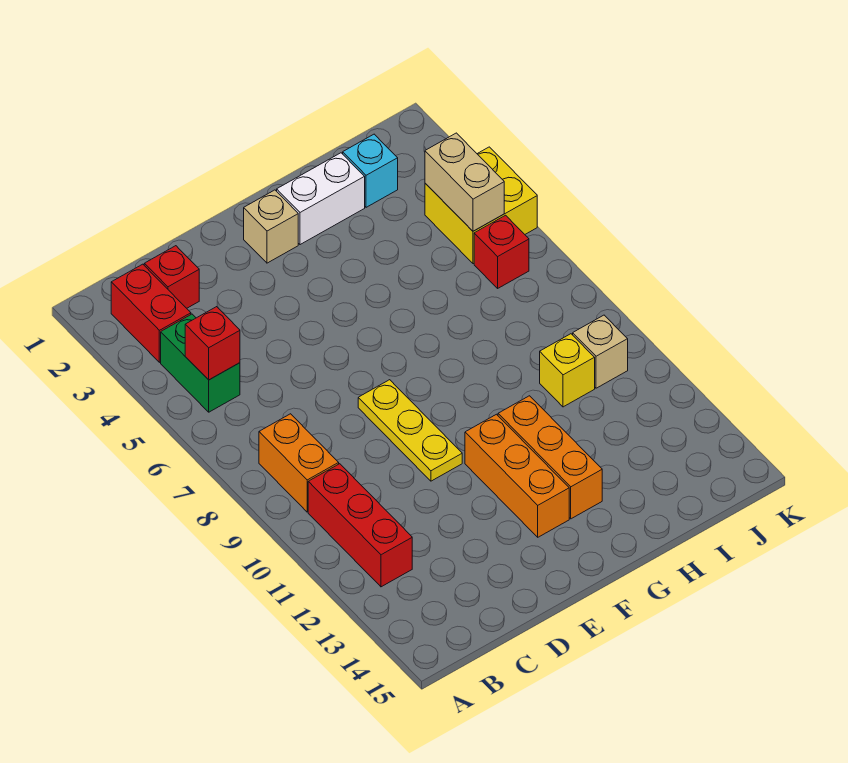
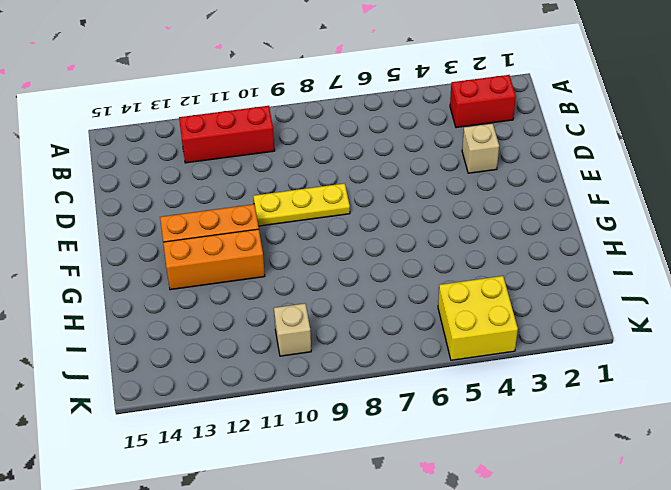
tan brick D3 level 1 -> tan brick F2 level 1
none -> green brick B4:B5 level 1
none -> orange brick B8:B9 level 1
none -> red brick C2 level 1

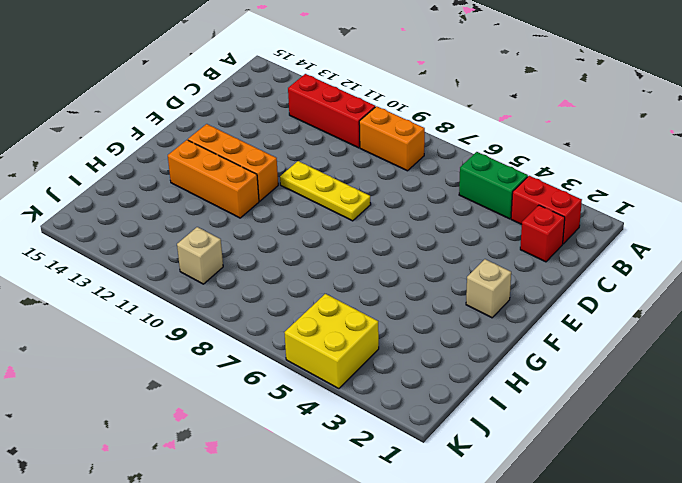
none -> white brick G2:H2 level 1
none -> cyan brick I2 level 1
none -> yellow brick I10 level 1

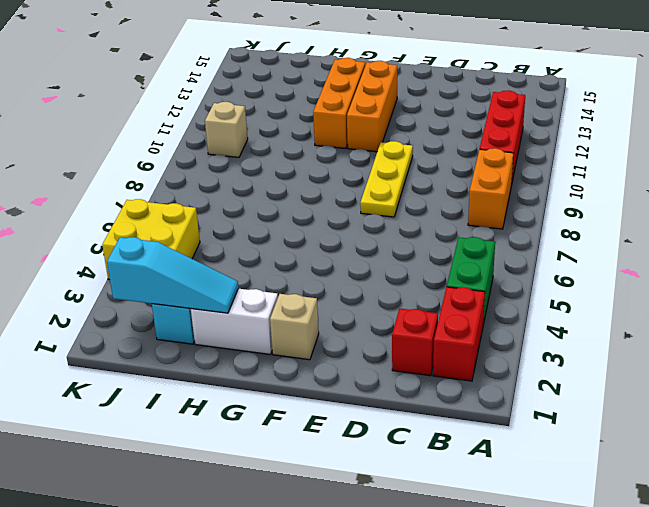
cyan slope H2:J2 level 2 top J -> none
none -> yellow brick I10 level 1
none -> red brick J6 level 1
none -> red brick B5 level 2

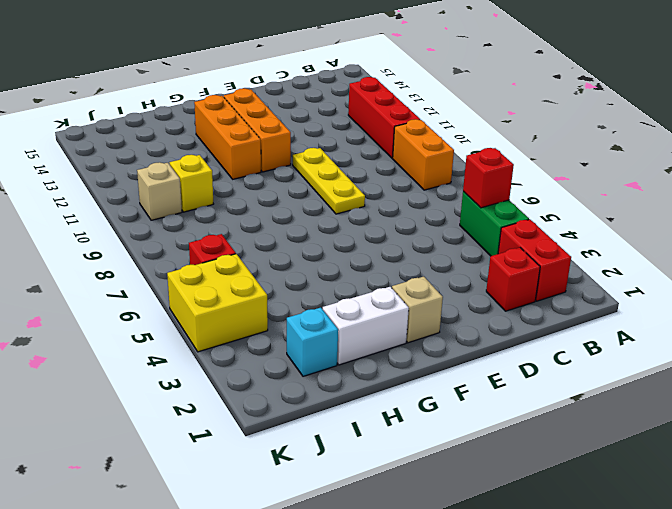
none -> tan brick J4:J5 level 2

